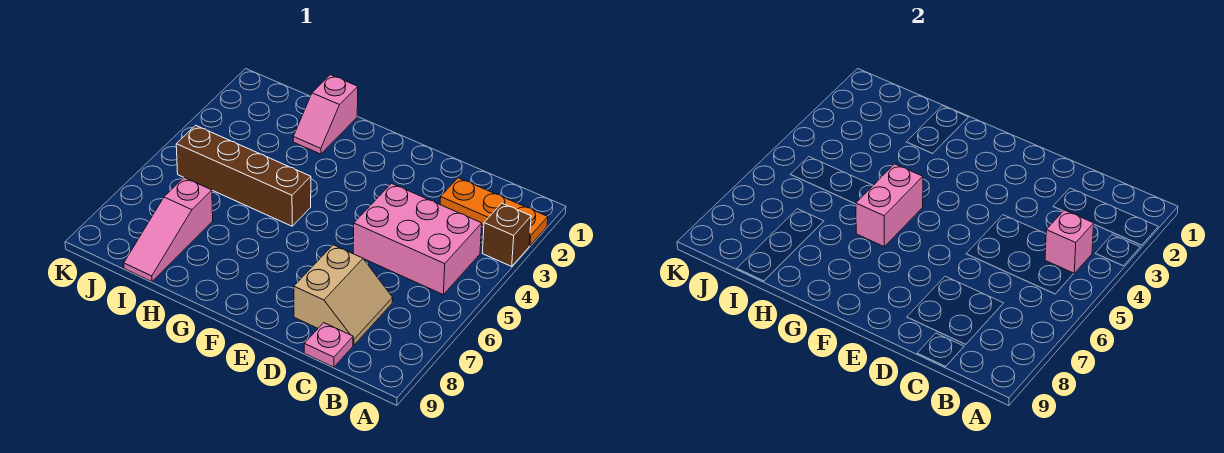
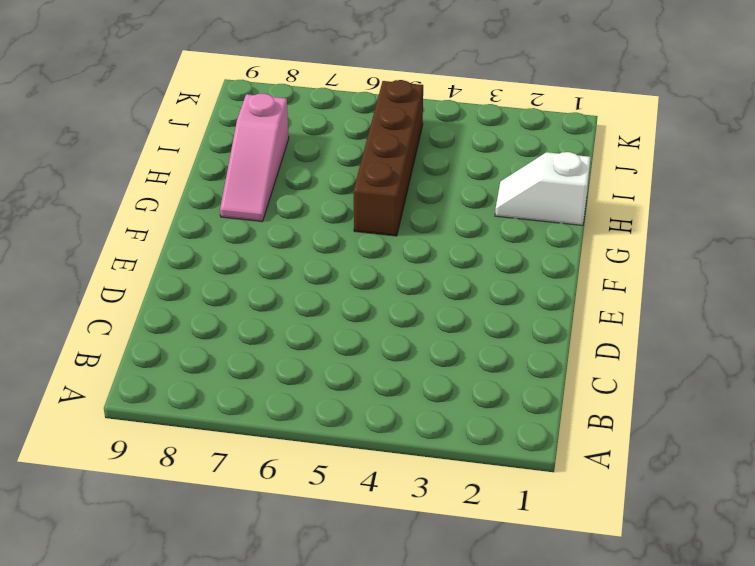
pink slope G8:I8 level 1 top I -> pink slope I7:I9 level 1 top 7
white slope H1:H2 level 1 top 1 -> pink slope H1:H2 level 1 top 1
none -> orange plate A2:C2 level 1
none -> brown brick A3 level 1

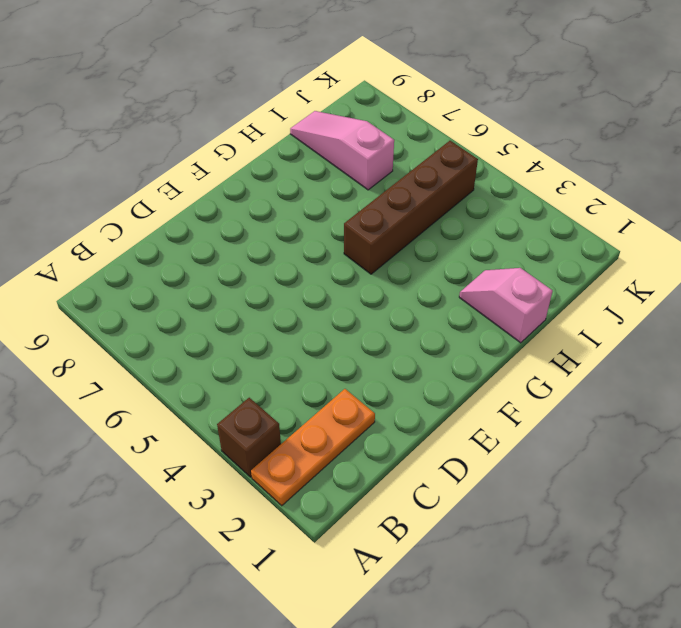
none -> pink brick B4:D5 level 1
none -> tan slope C7:D8 level 1 top D

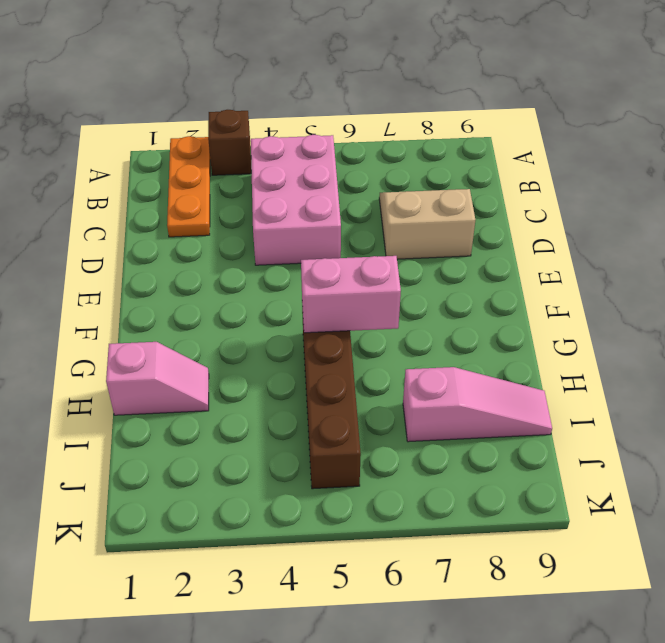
none -> pink plate C9 level 1
none -> pink brick B4 level 2

